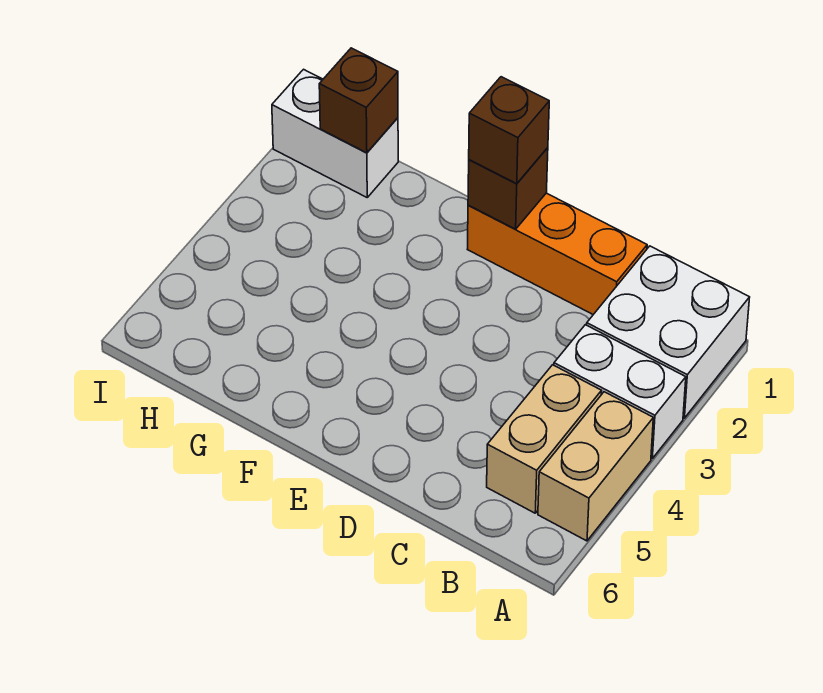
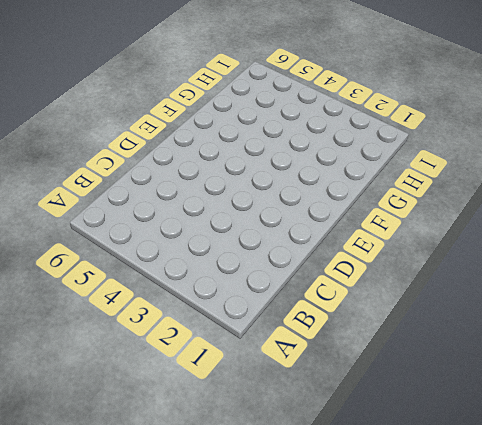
none -> white brick A1:B2 level 1
none -> white brick A3:B3 level 1

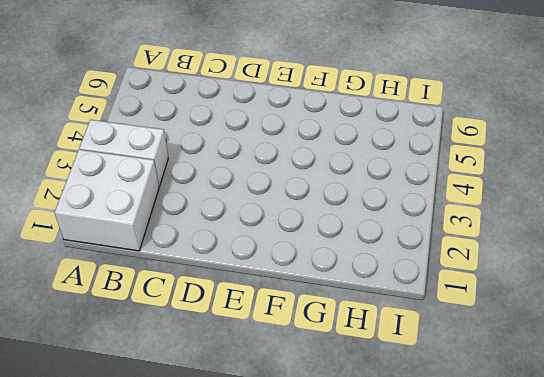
none -> tan brick A4:A5 level 1
none -> tan brick B4:B5 level 1

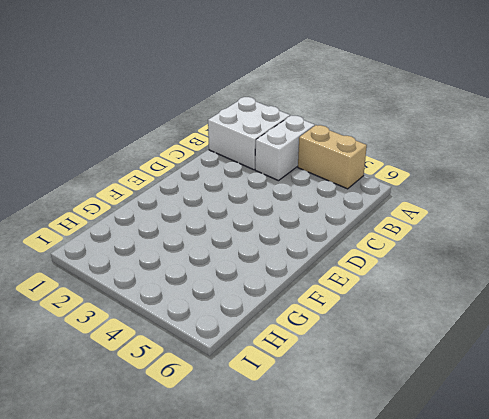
none -> tan brick B4:B5 level 1
none -> orange brick C1:E1 level 1

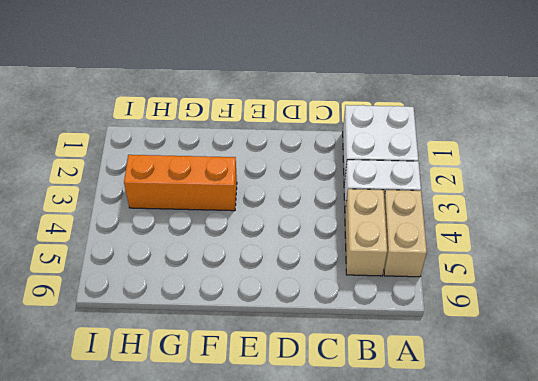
orange brick F3:H3 level 1 -> orange brick C1:E1 level 1
none -> white brick H1:I1 level 1
none -> brown brick E1 level 2

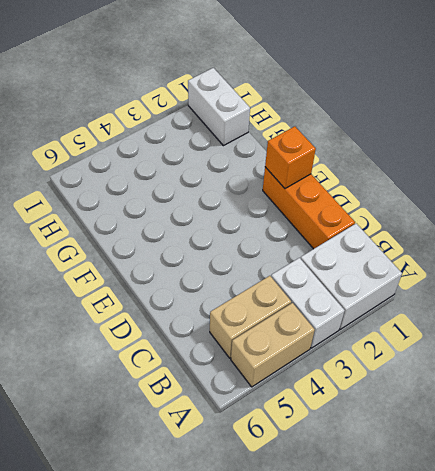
orange brick E1 level 2 -> brown brick E1 level 2
none -> brown brick H1 level 2
none -> brown brick E1 level 3

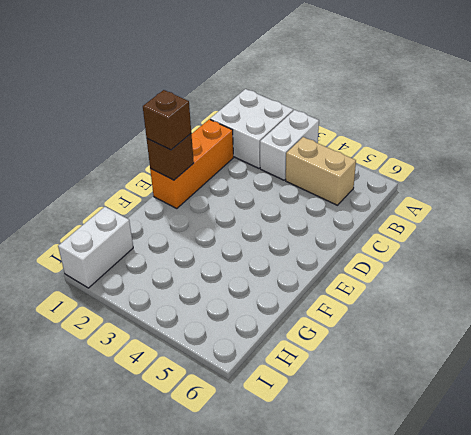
none -> tan brick A4:A5 level 1
none -> brown brick H1 level 2

